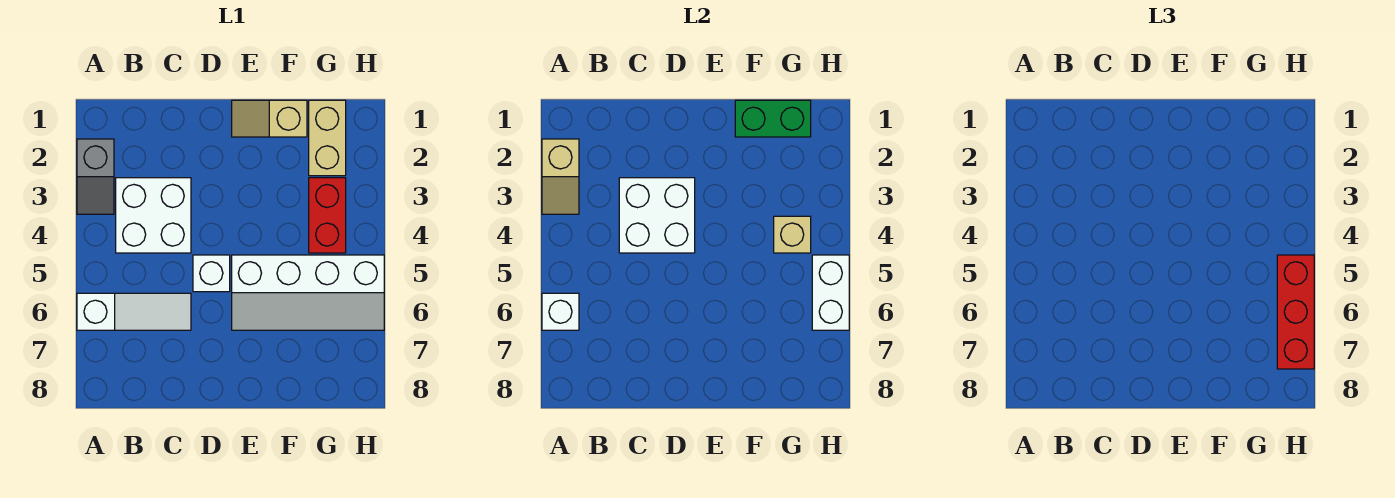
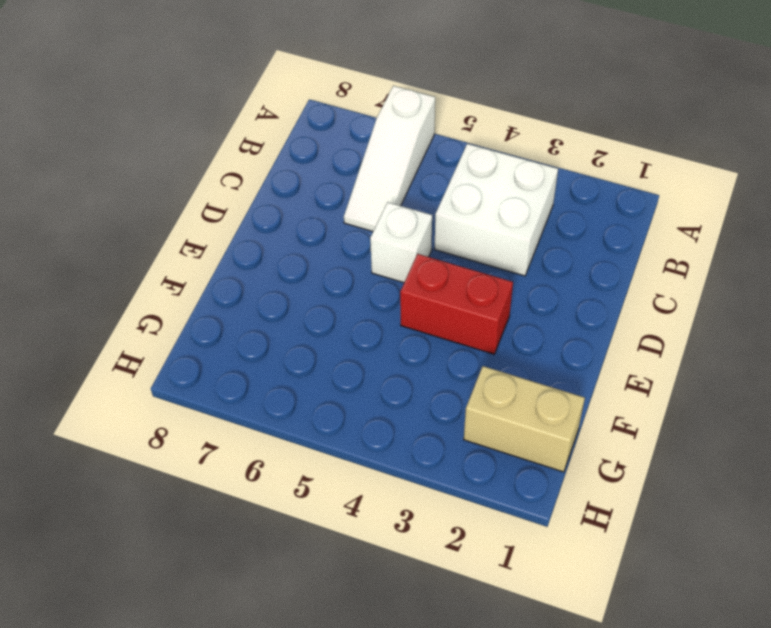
red brick E3:E4 level 1 -> red brick G3:G4 level 1
none -> grey slope A2:A3 level 1 top 2
none -> tan slope E1:F1 level 1 top F
none -> white slope E5:H6 level 1 top 5

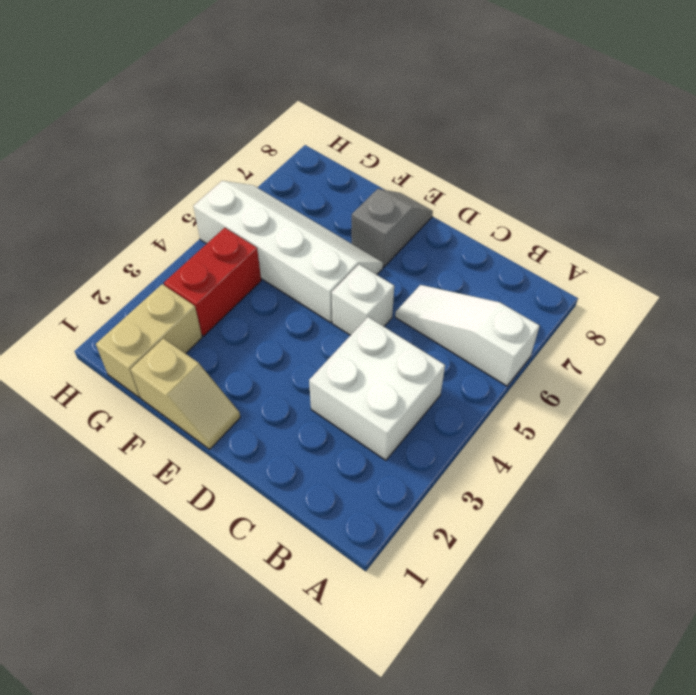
grey slope E7:E8 level 1 top 7 -> grey slope A2:A3 level 1 top 2
none -> tan slope A2:A3 level 2 top 2
none -> white brick A6 level 2
none -> white brick C3:D4 level 2

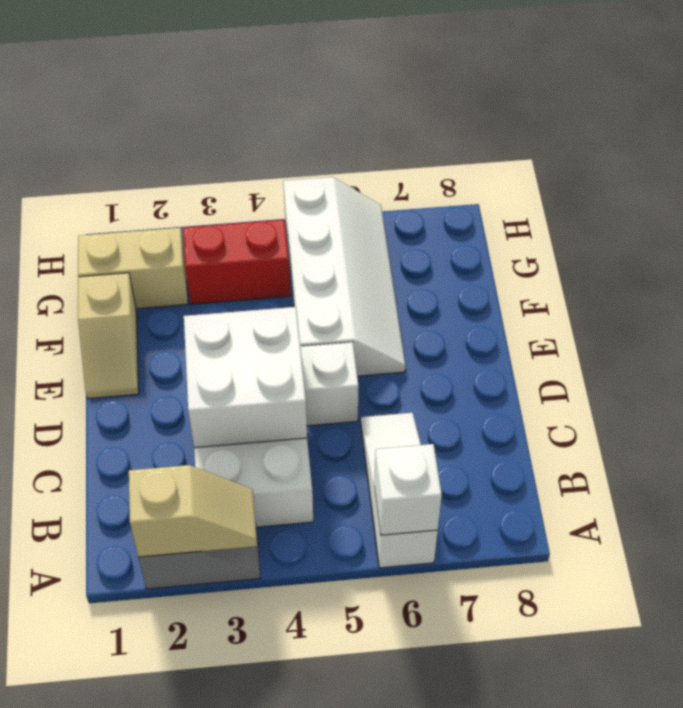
none -> green brick F1:G1 level 2
none -> tan brick G4 level 2
none -> white brick H5:H6 level 2

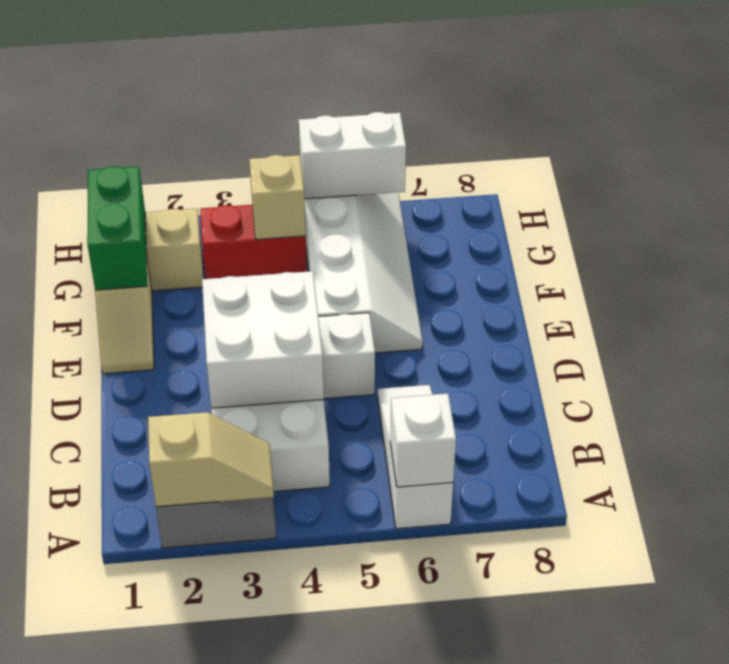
none -> red brick H5:H7 level 3

